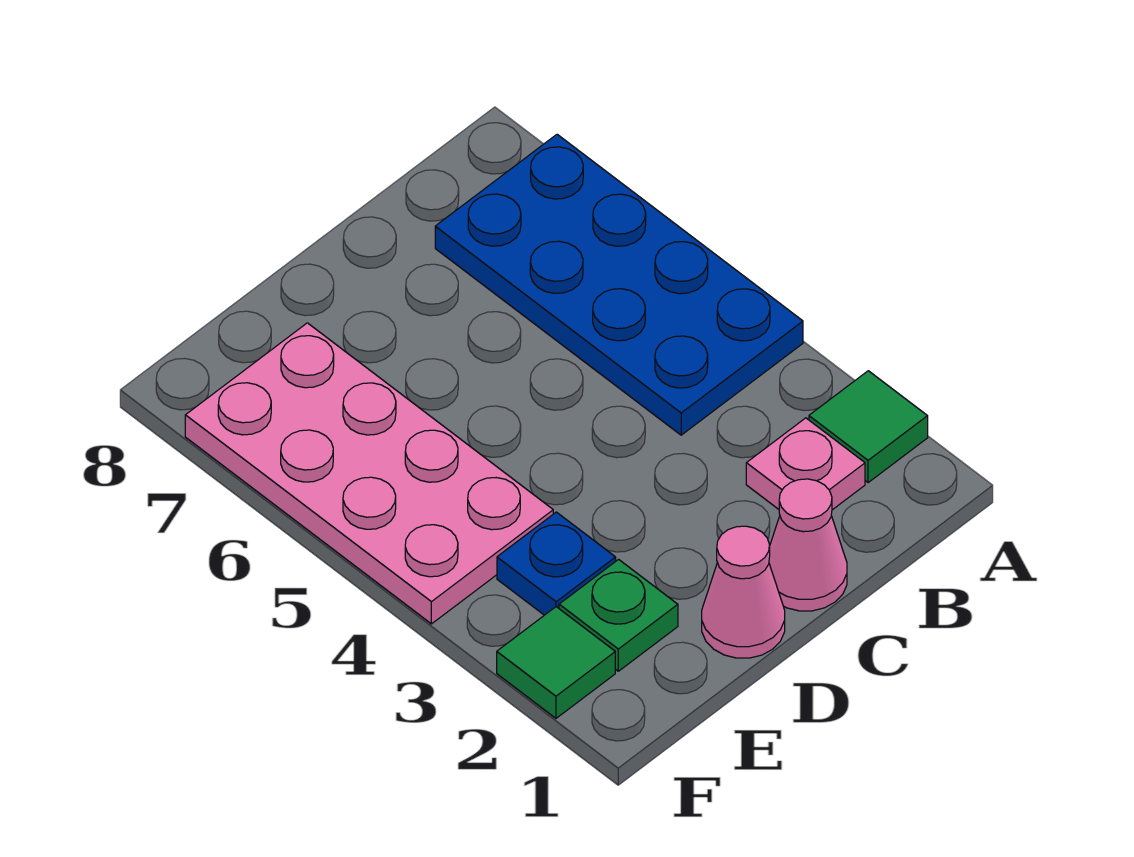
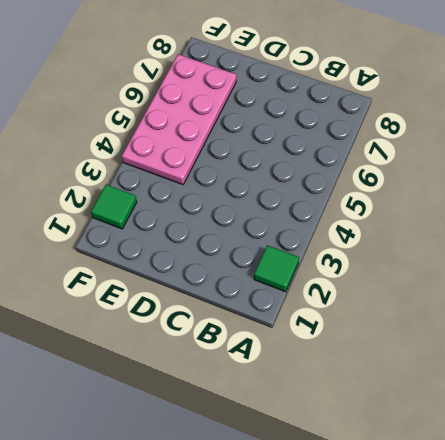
none -> blue plate A4:B7 level 1
none -> pink plate B2 level 1

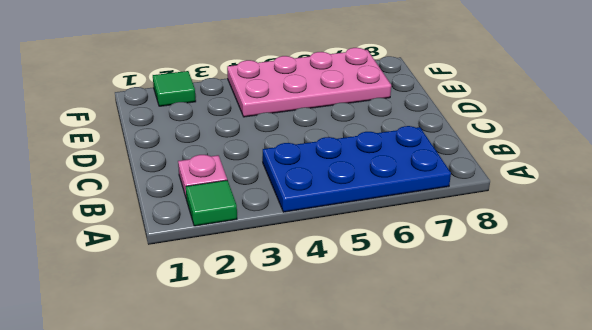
none -> pink cone C1 level 1
none -> pink cone D1 level 1

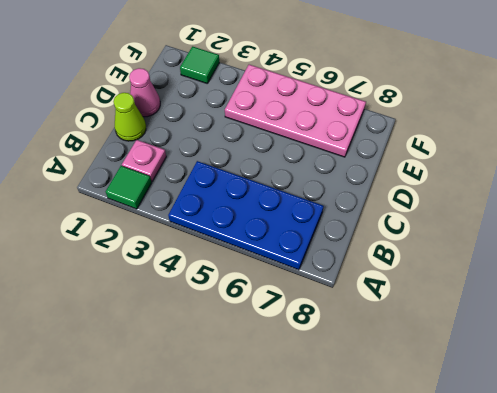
lime cone C1 level 1 -> pink cone C1 level 1
none -> green plate E2 level 1
none -> blue plate E3 level 1

